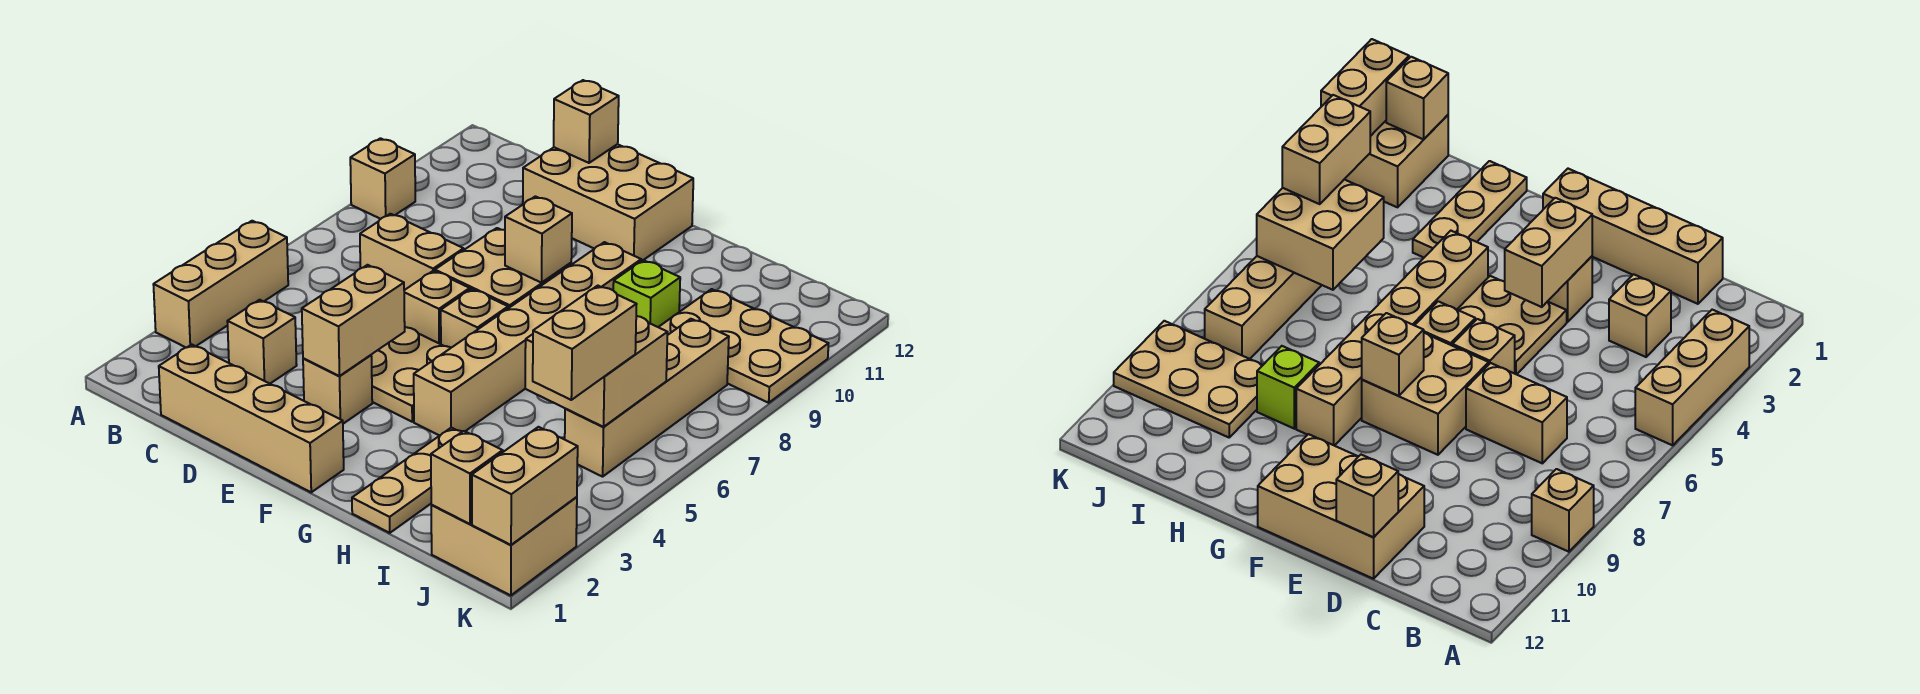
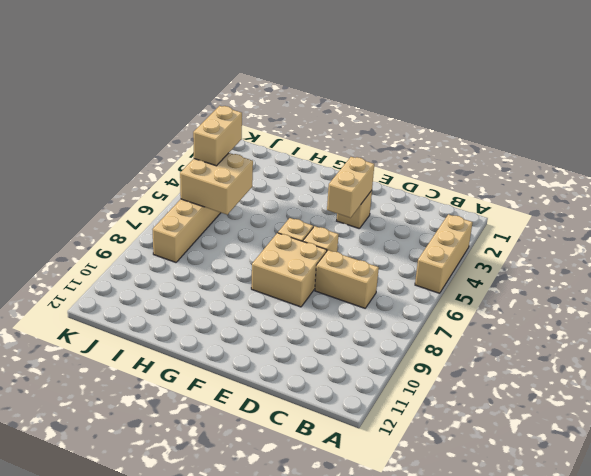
none -> tan brick A9 level 1
none -> tan brick C1:F1 level 1
none -> tan brick C3 level 1

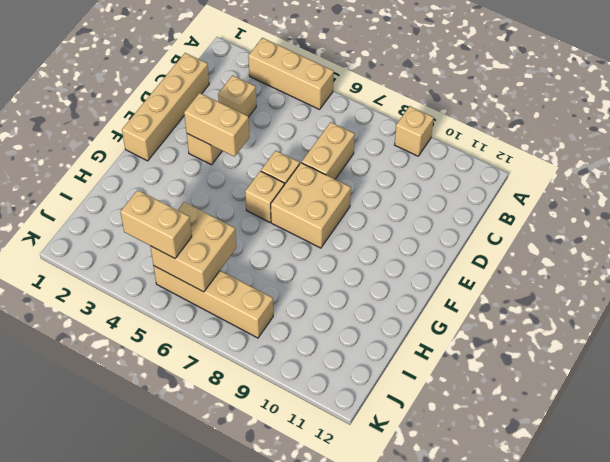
none -> tan brick D11:F12 level 1
none -> tan plate E4:F5 level 1
none -> tan brick G4:G9 level 1

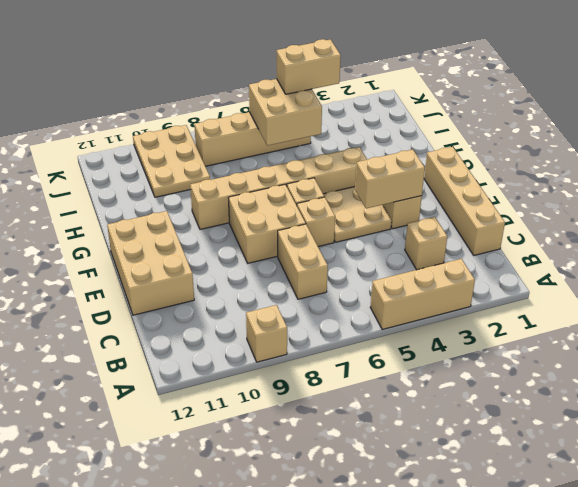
none -> tan plate H1:H3 level 1
none -> lime brick H9 level 1
none -> tan brick J1:K2 level 1

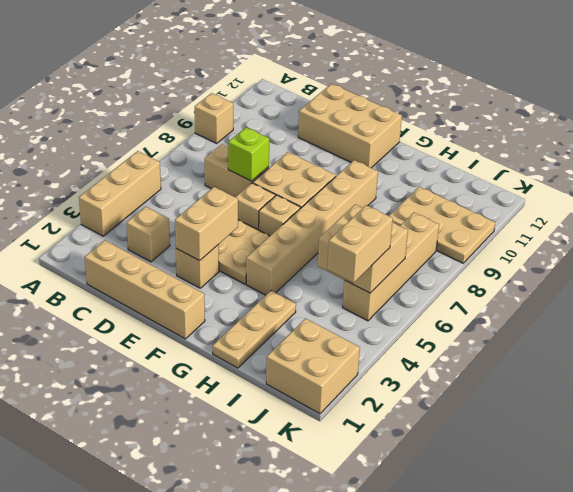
lime brick D7 level 2 -> lime brick H9 level 1
none -> tan brick D12 level 2
none -> tan brick F8 level 2
none -> tan brick J1 level 2

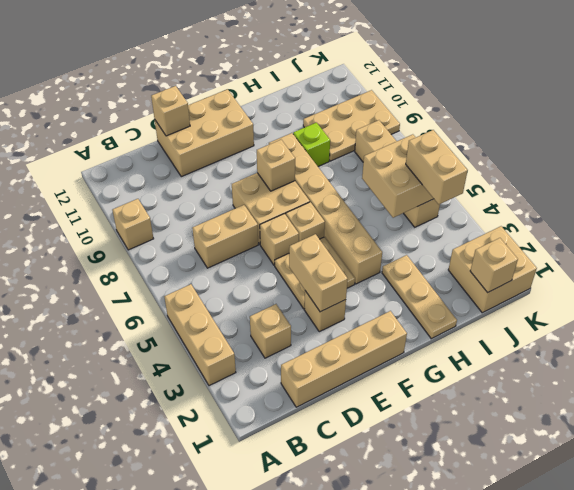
none -> tan brick K1:K2 level 2

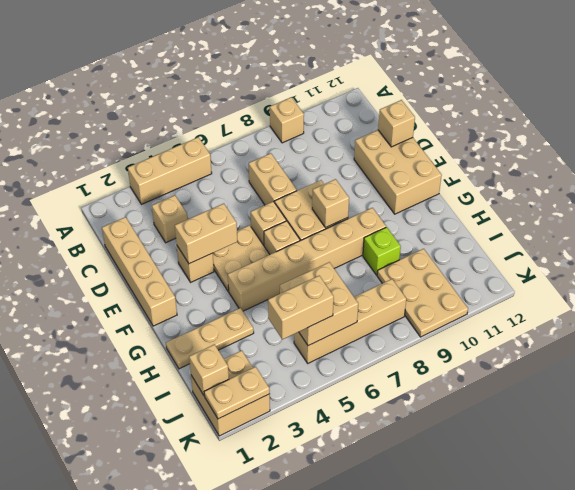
tan plate K1:K2 level 2 -> tan brick K1:K2 level 2

